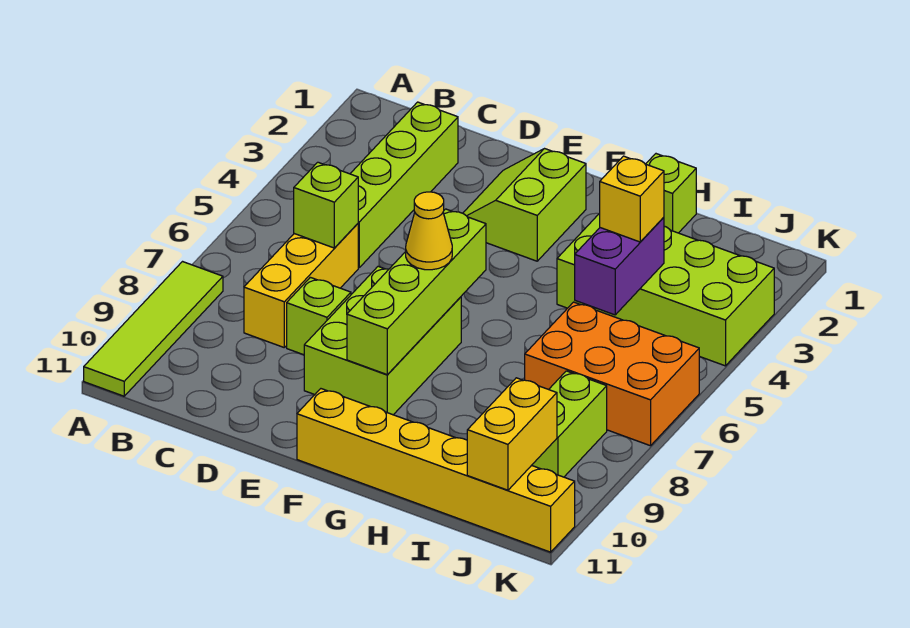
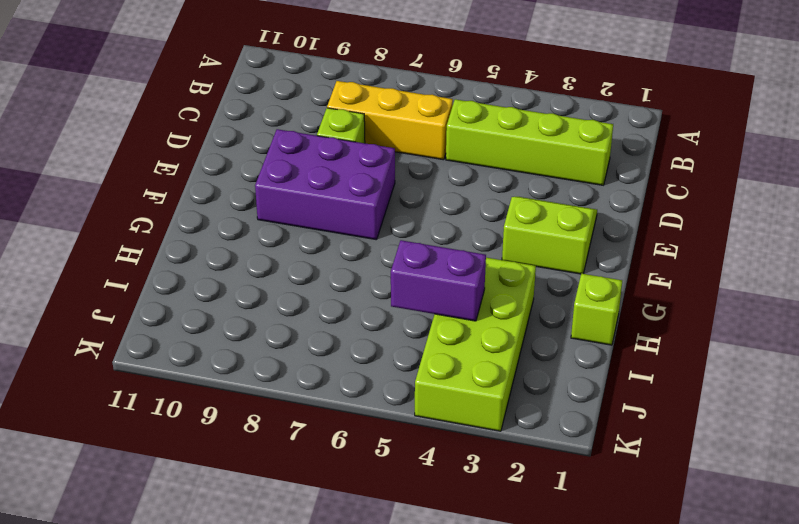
purple brick E7:F9 level 1 -> lime brick E7:F9 level 1
none -> lime tile A8:A11 level 1
none -> yellow brick F11:K11 level 1
none -> orange brick I6:K7 level 1

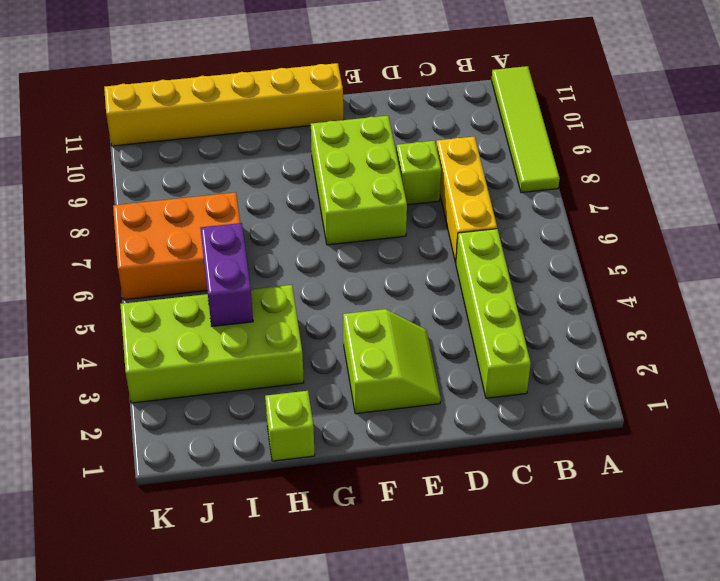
none -> lime brick J8:J9 level 1
none -> lime brick C6 level 2
none -> lime brick F6:F9 level 2

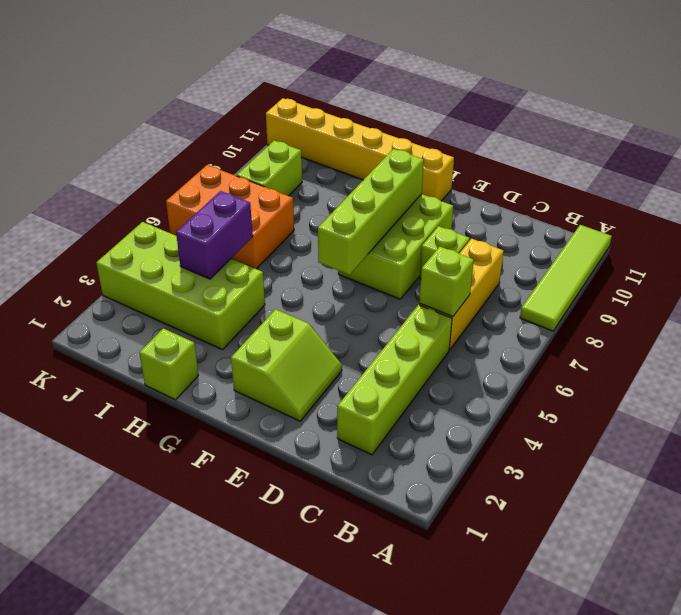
none -> yellow brick J10:J11 level 2
none -> yellow cone F7 level 3
none -> yellow brick I4 level 3

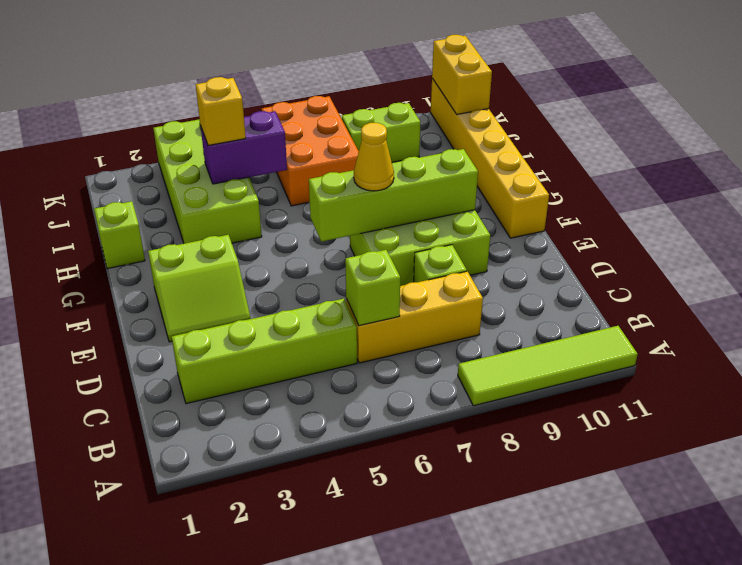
yellow brick J11:K11 level 2 -> yellow brick J10:J11 level 2

